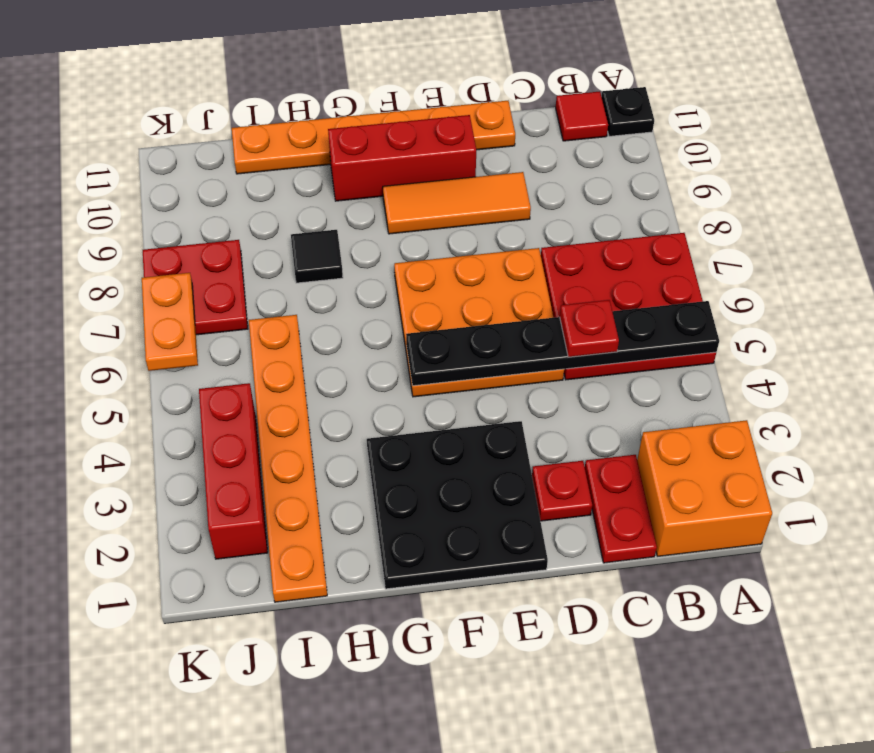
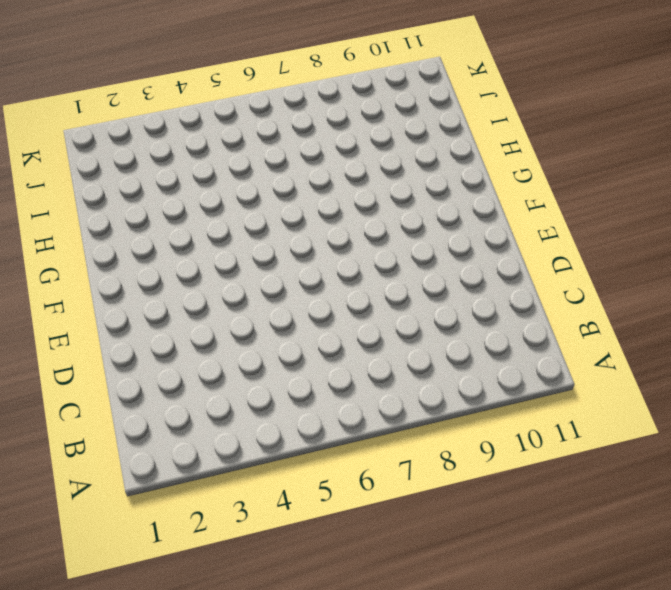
none -> orange brick A1:B2 level 1
none -> red plate A5:C7 level 1
none -> black plate A11 level 1

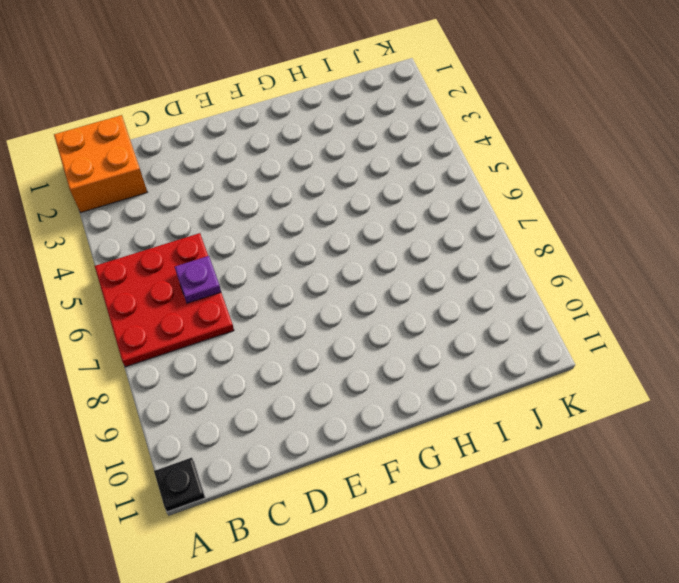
purple plate C6 level 2 -> none
none -> red tile B11 level 1
none -> red plate C1:C2 level 1
none -> red plate D2 level 1

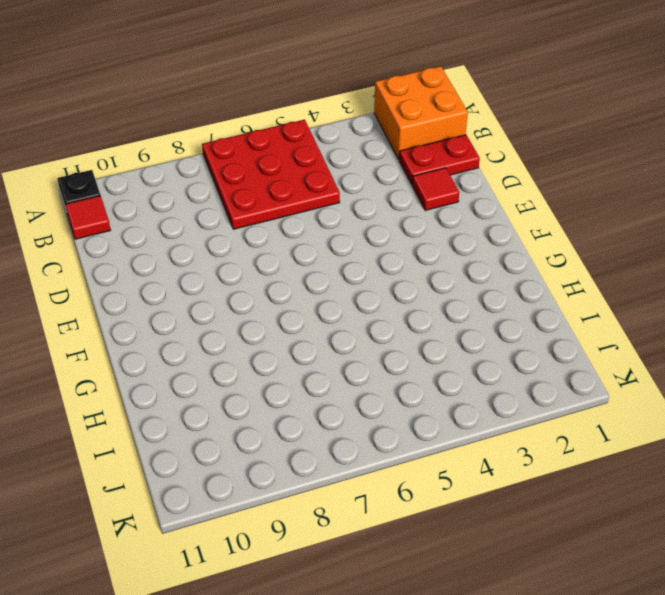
red tile D2 level 1 -> red plate D2 level 1
none -> orange plate D5:F7 level 1
none -> orange tile D9:F9 level 1
none -> orange plate D11:I11 level 1

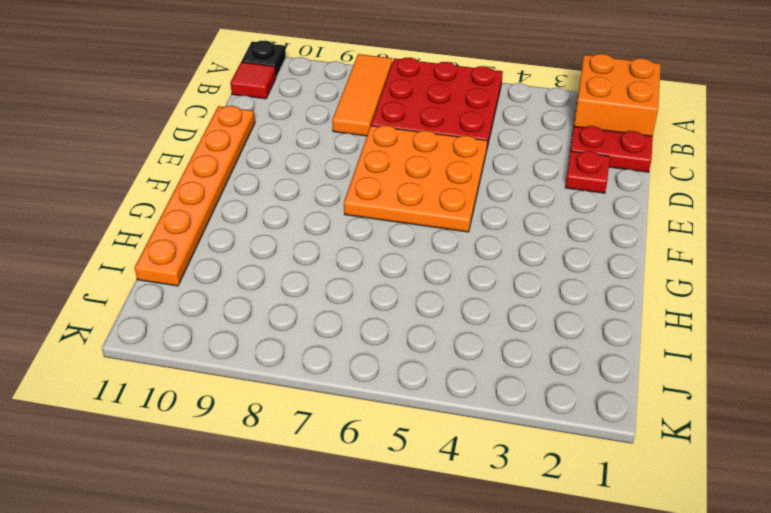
orange tile A8:C8 level 1 -> orange tile D9:F9 level 1
none -> black plate E1:G3 level 1
none -> red brick E10:G10 level 1
none -> black tile H8 level 1

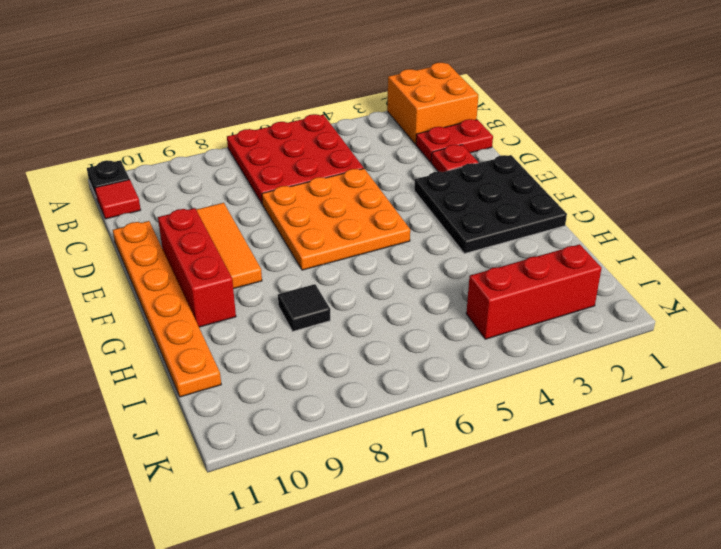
none -> orange plate I1:I6 level 1
none -> red plate J7:K8 level 1
none -> black plate A5:F5 level 2

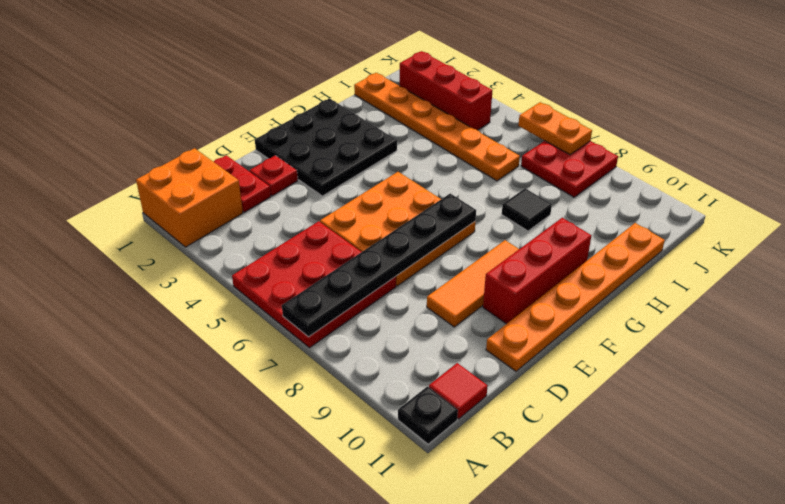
black plate A7:F7 level 2 -> black plate A5:F5 level 2
none -> red plate C5 level 3

